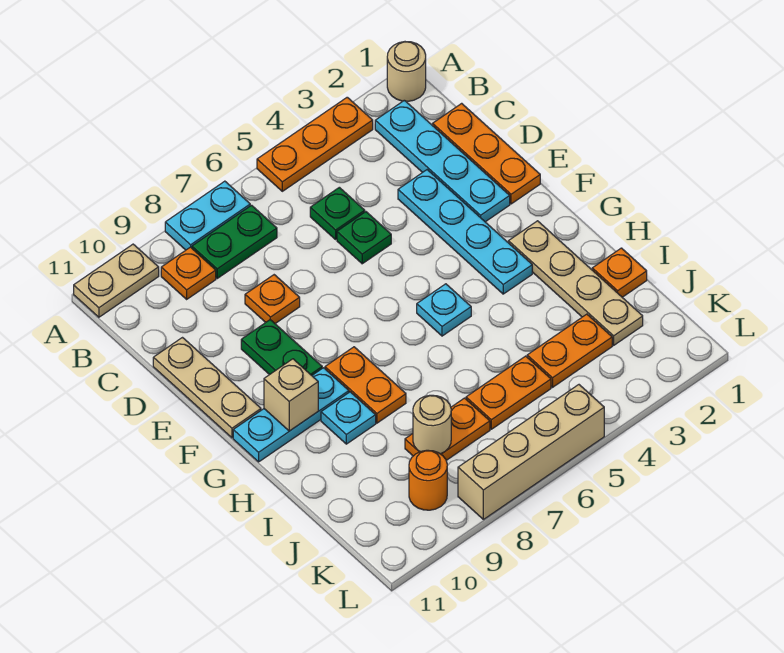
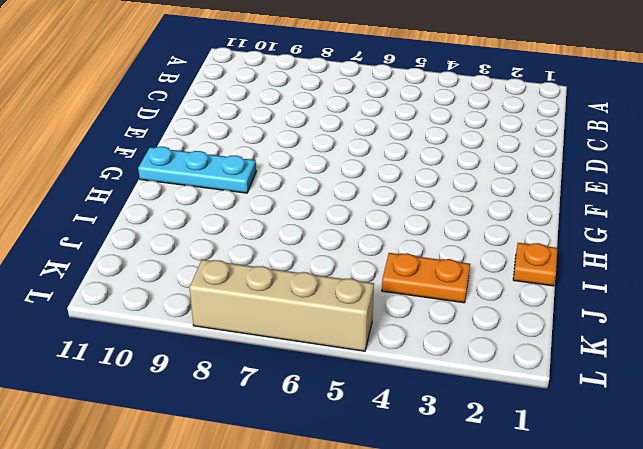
none -> tan round brick A1 level 1
none -> orange plate A3:A5 level 1
none -> cyan plate A7:A8 level 1

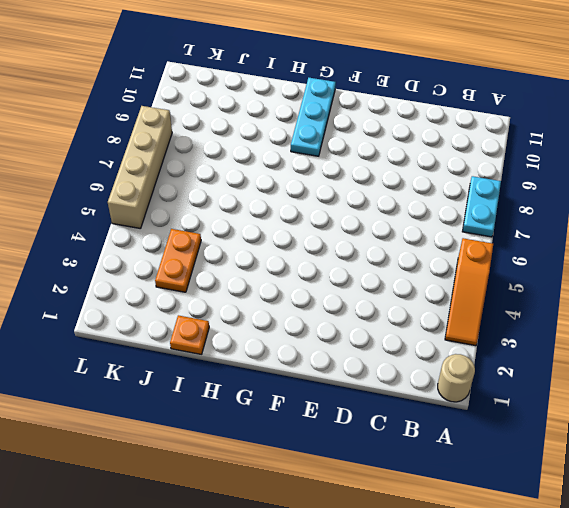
orange slope A3:A5 level 1 top 5 -> orange plate A3:A5 level 1
none -> tan plate A10:A11 level 1
none -> cyan plate B2:E2 level 1
none -> green plate B7:B8 level 1

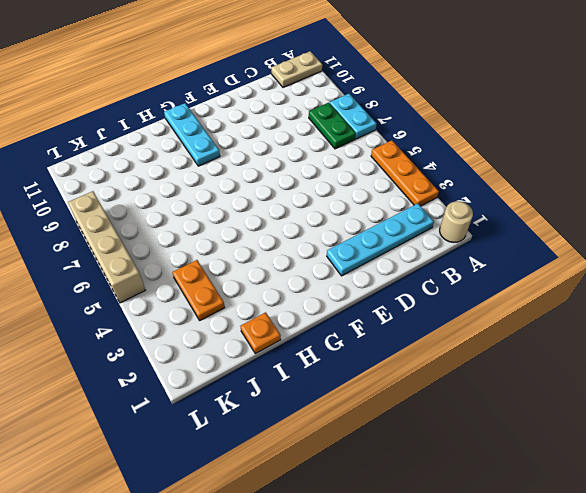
tan plate A11:B11 level 1 -> tan plate A10:A11 level 1
none -> orange plate B9 level 1
none -> orange plate C1:E1 level 1
none -> green plate C5 level 1

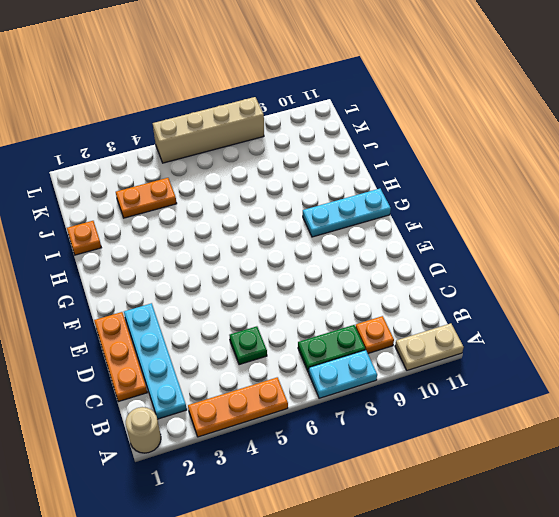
none -> cyan plate D3:G3 level 1
none -> green plate D5 level 1
none -> orange plate D8 level 1

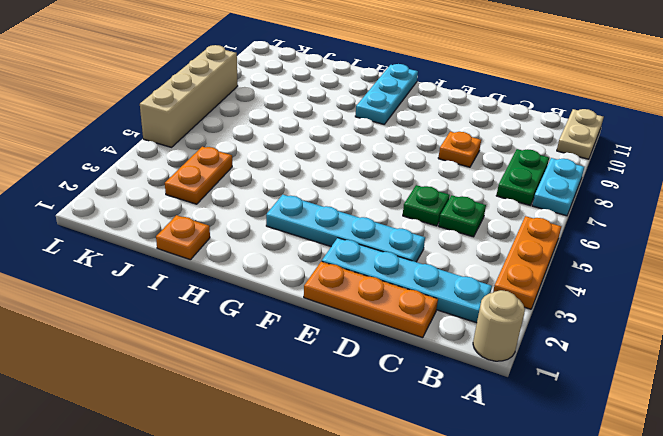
none -> orange plate B9 level 1
none -> tan plate D11:F11 level 1
none -> green plate E9:F9 level 1

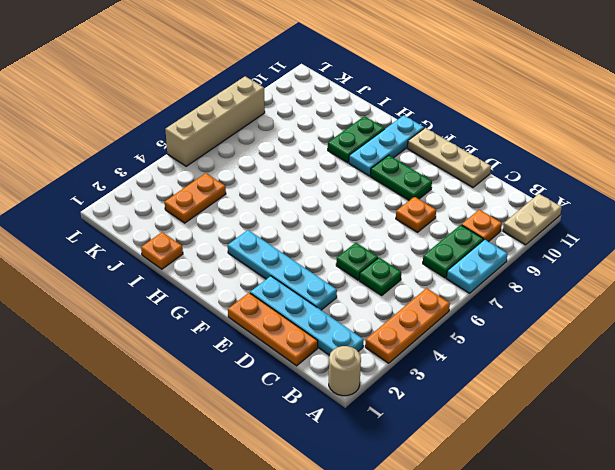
green plate H9:H10 level 1 -> cyan plate H9 level 1
none -> tan plate G2:J2 level 1
none -> cyan plate G5 level 1
none -> orange plate G8:H8 level 1

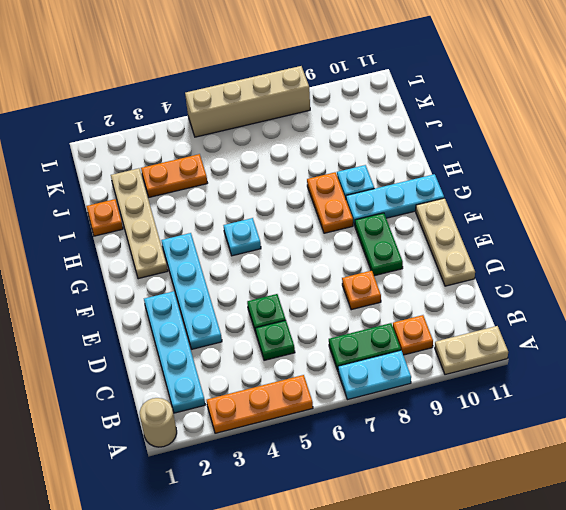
none -> orange plate C1:E1 level 1
none -> orange plate J5:J6 level 1
none -> orange plate J7:J8 level 1

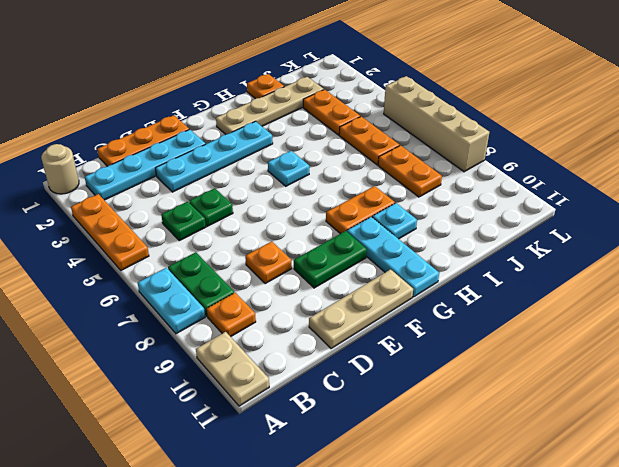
none -> orange round brick K9 level 1
none -> tan brick G10 level 2
none -> tan round brick J8 level 2

